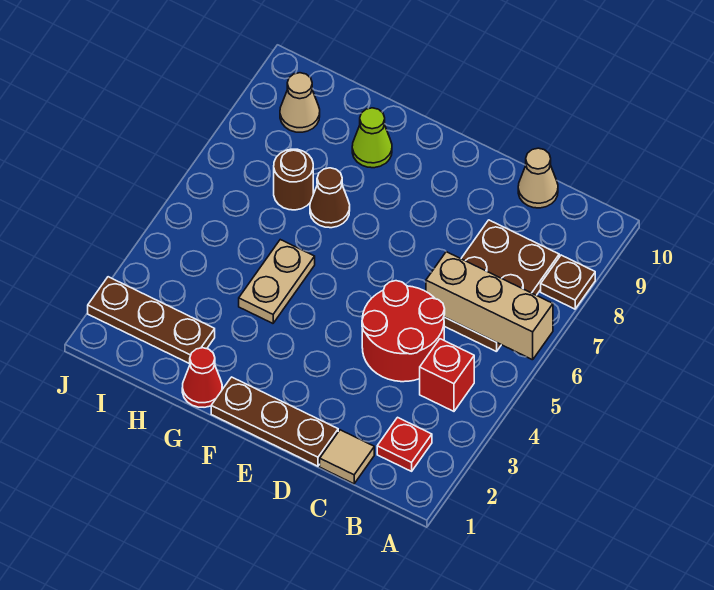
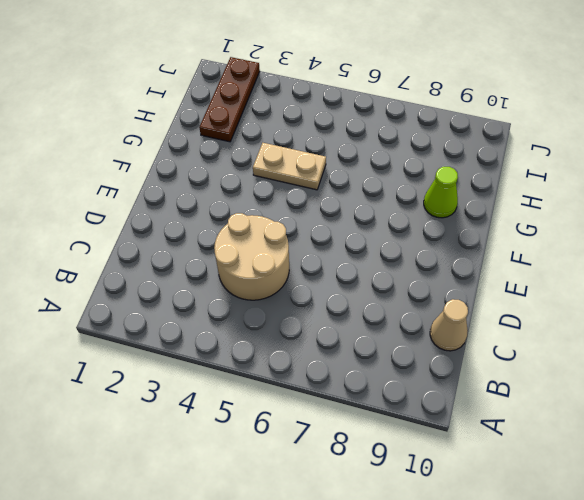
tan round brick C4:D5 level 1 -> red round brick C4:D5 level 1
none -> brown plate A8 level 1
none -> red plate B2 level 1
none -> red brick B4 level 1

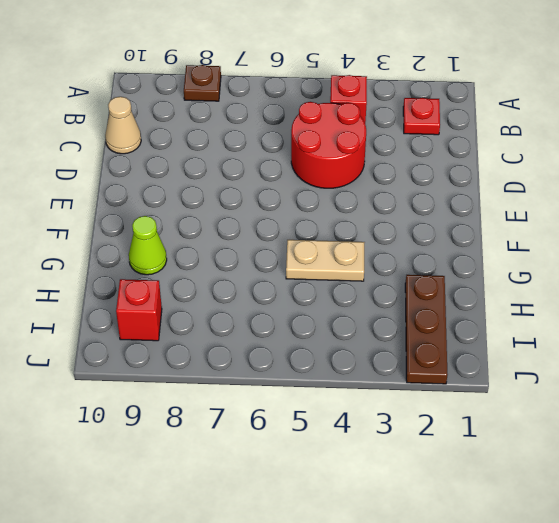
red brick I9 level 1 -> tan cone I9 level 1
none -> brown plate B6:C8 level 1
none -> tan tile C1 level 1
none -> brown plate D1:F1 level 1

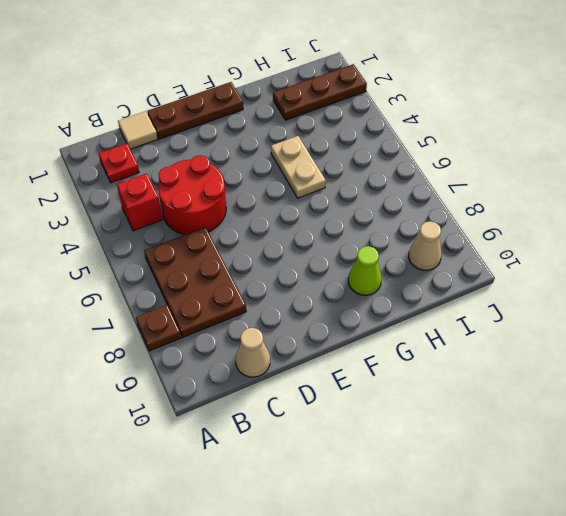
none -> red cone G1 level 1
none -> brown cone G7 level 1
none -> brown round brick H7 level 1

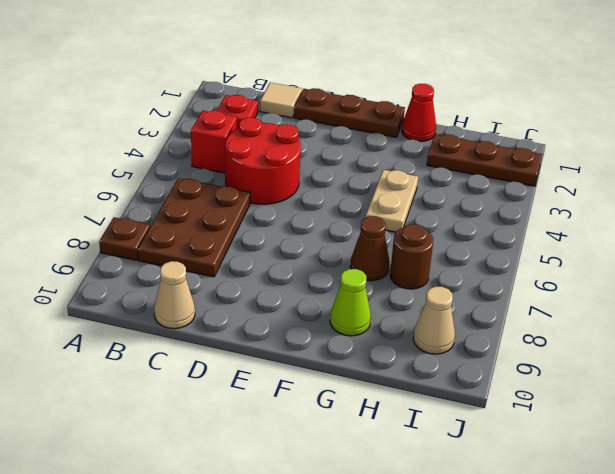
none -> tan brick A6:C6 level 2

